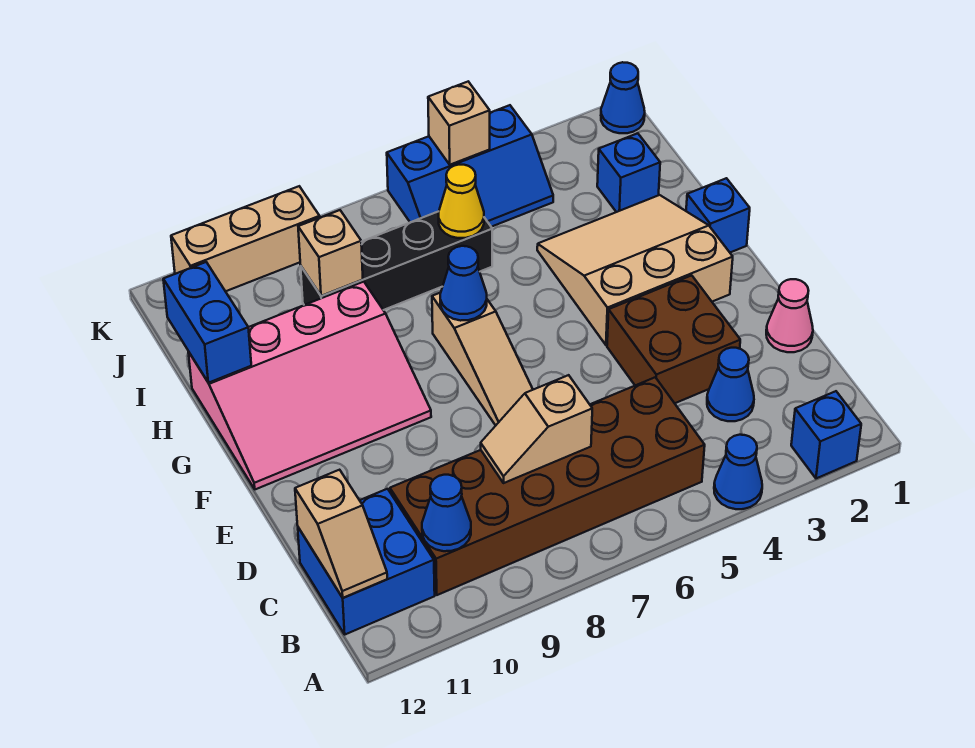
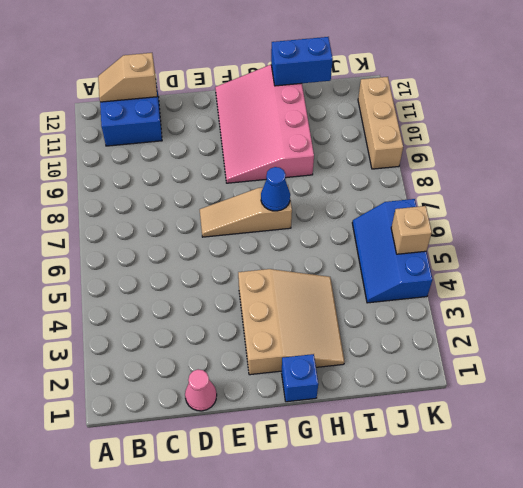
none -> blue brick A2 level 1
none -> blue cone A4 level 1
none -> brown brick B5:C10 level 1

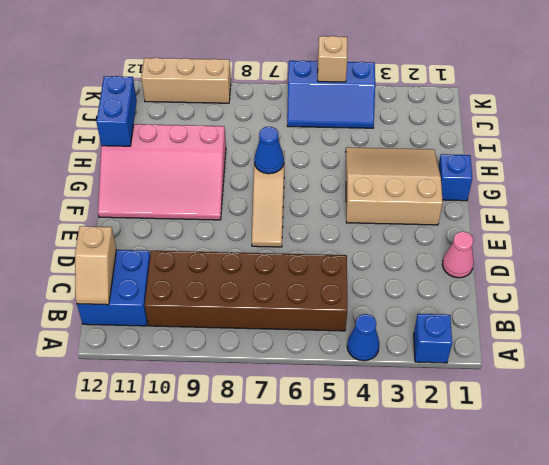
none -> blue cone C3 level 1
none -> brown brick D3:E4 level 1
none -> blue brick I2 level 1

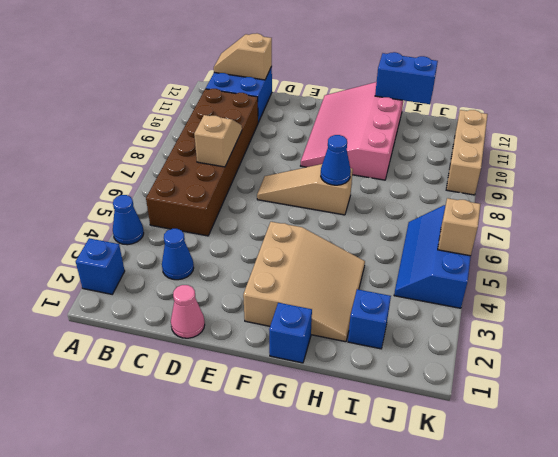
none -> brown brick D3:E4 level 1
none -> black brick I6:I9 level 1
none -> blue cone K1 level 1

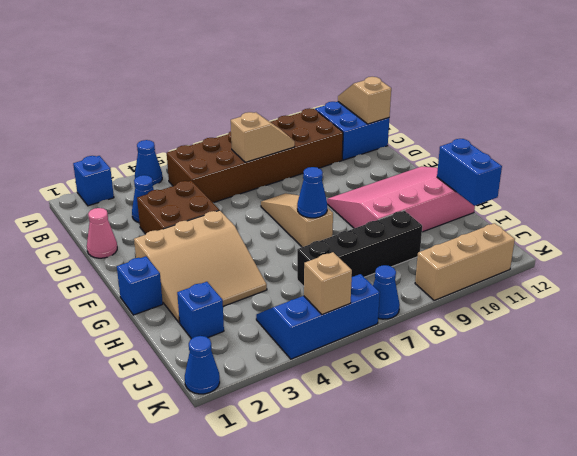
blue cone K7 level 1 -> blue cone B10 level 2
none -> yellow cone I6 level 2
none -> tan brick I9 level 2

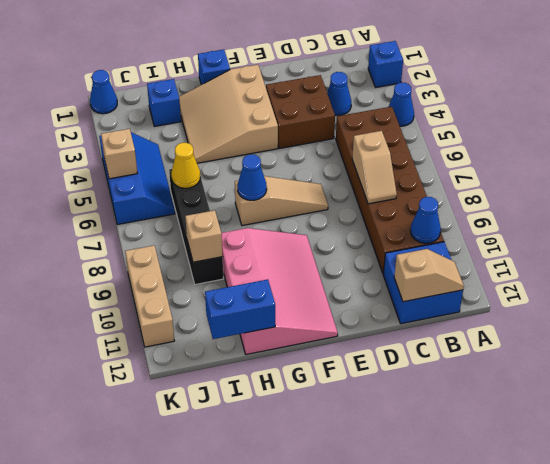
none -> pink cone D1 level 1

